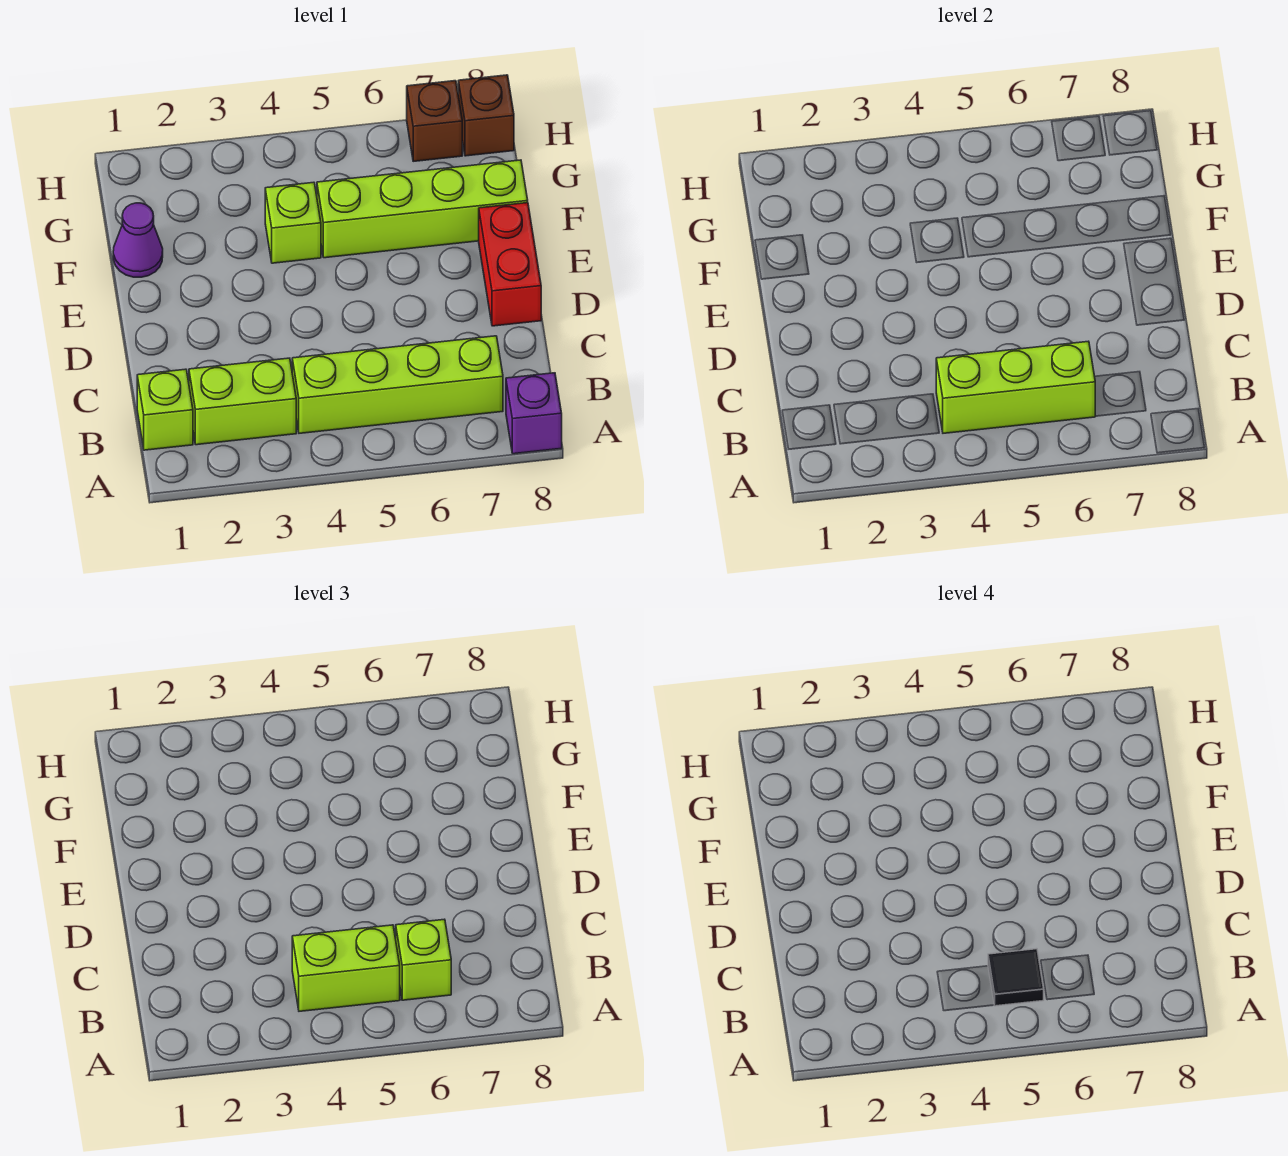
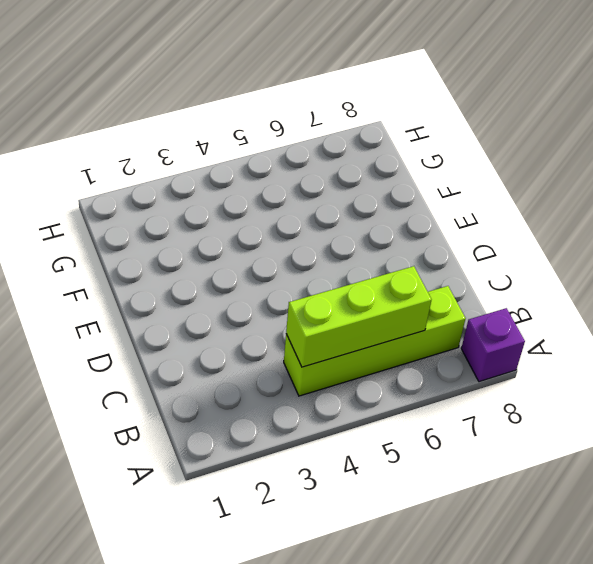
none -> lime brick B1 level 1
none -> lime brick B2:B3 level 1
none -> red brick D8:E8 level 1

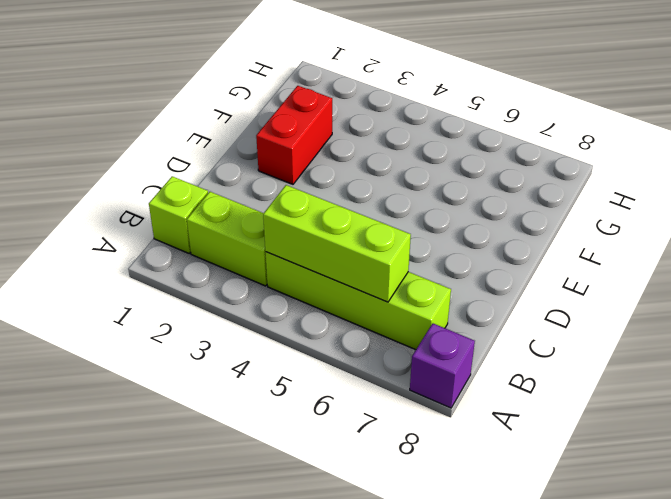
red brick E2:F2 level 1 -> red brick D8:E8 level 1
none -> purple cone F1 level 1
none -> lime brick F4 level 1
none -> lime brick F5:F8 level 1

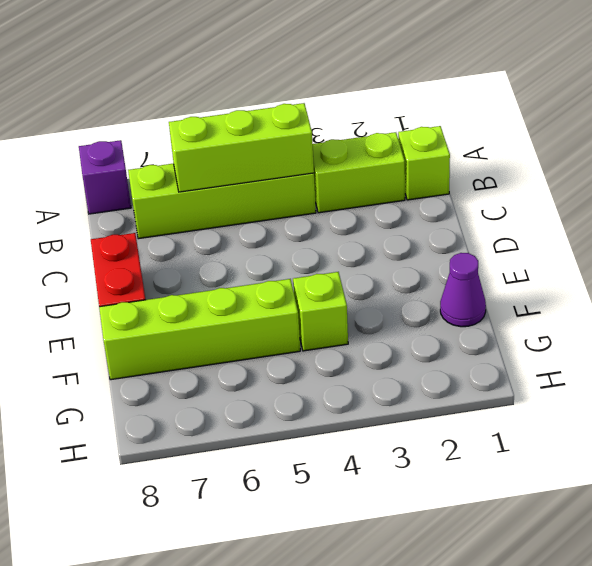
none -> brown brick H7 level 1
none -> brown brick H8 level 1
none -> lime brick B4:B5 level 3

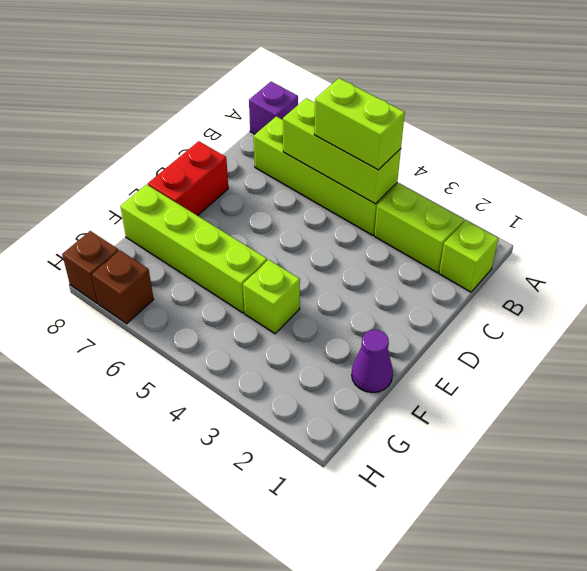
none -> lime brick B6 level 3
none -> black tile B5 level 4

